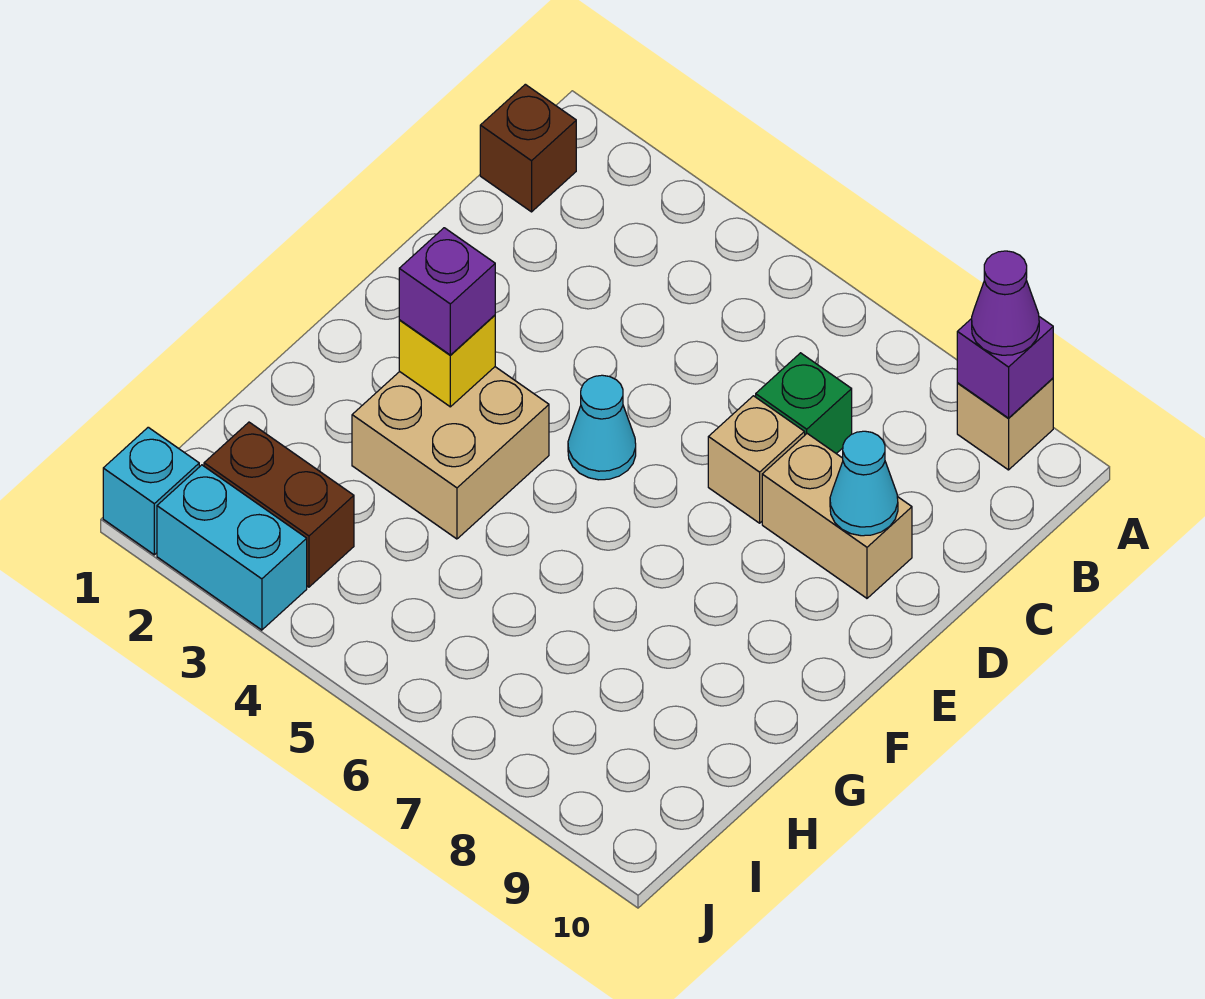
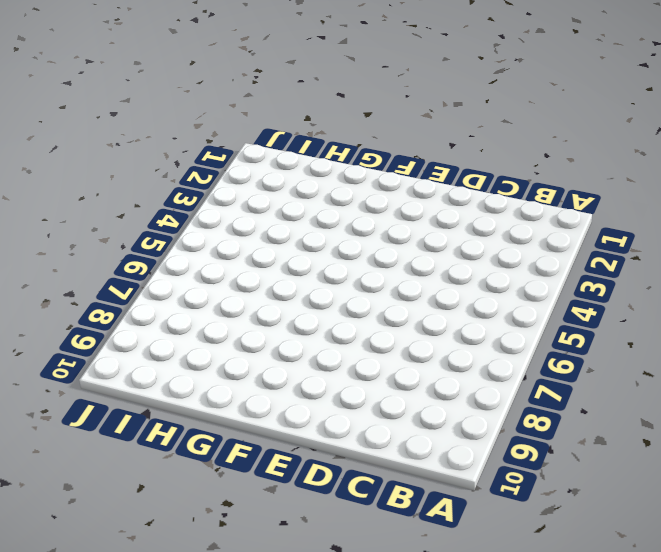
none -> tan brick A9 level 1
none -> brown brick B1 level 1
none -> green brick C7 level 1

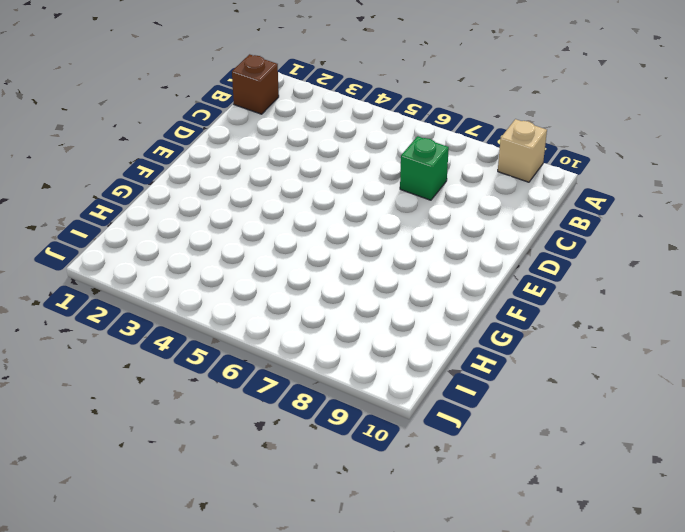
none -> tan brick D7 level 1
none -> tan brick D8:D9 level 1
none -> cyan cone E5 level 1

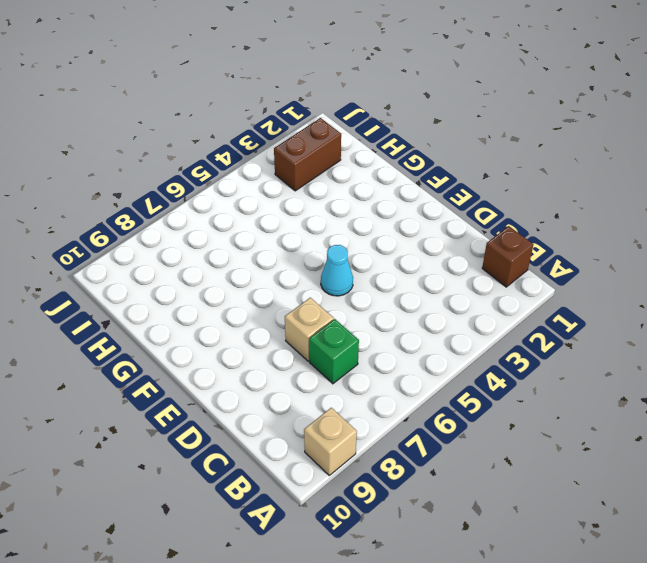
none -> tan brick D8:D9 level 1
none -> tan brick F3:G4 level 1
none -> cyan brick J1 level 1

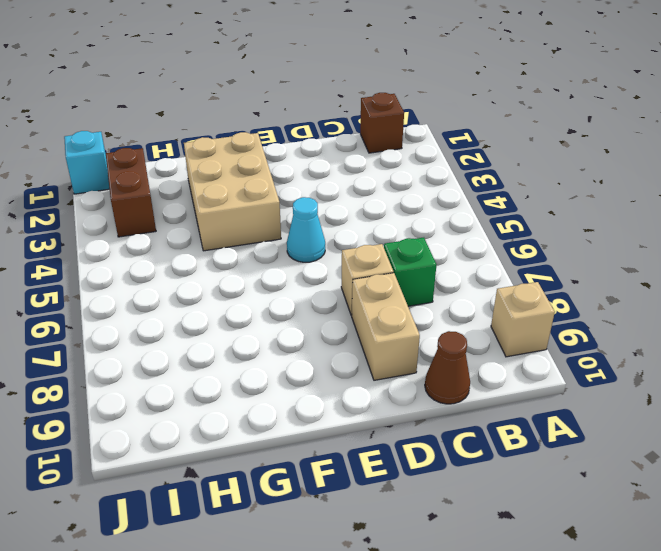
brown cone C10 level 1 -> none
tan brick F2:G4 level 1 -> tan brick F3:G4 level 1
none -> cyan brick J2:J3 level 1
none -> purple brick A9 level 2
none -> cyan cone D9 level 2

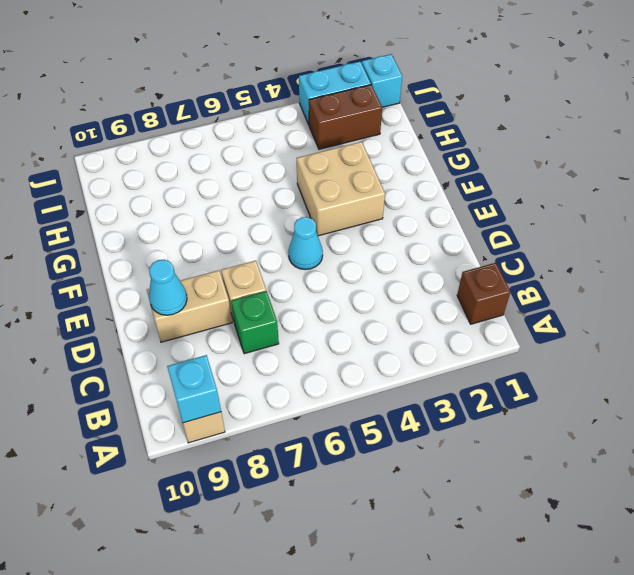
cyan brick A9 level 2 -> purple brick A9 level 2
none -> yellow brick F3 level 2
none -> purple cone A9 level 3
none -> purple brick F3 level 3

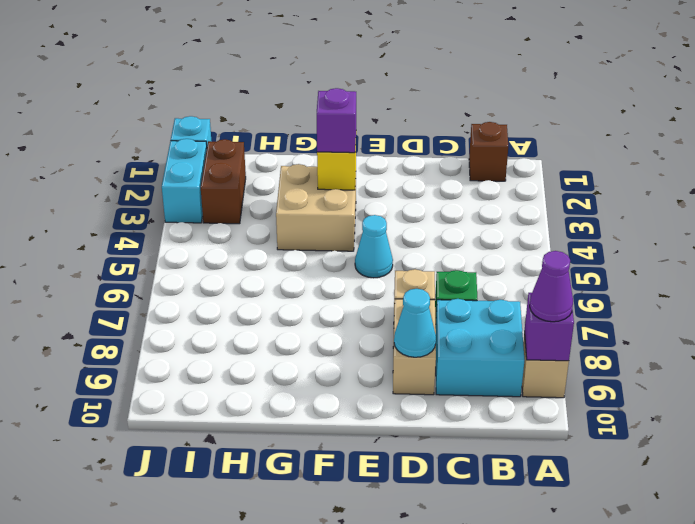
cyan brick B8:C9 level 1 -> none

